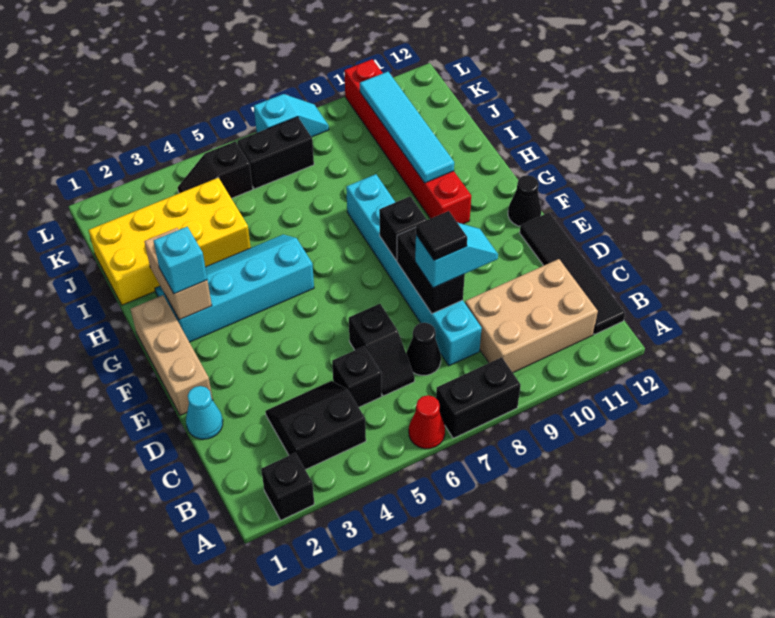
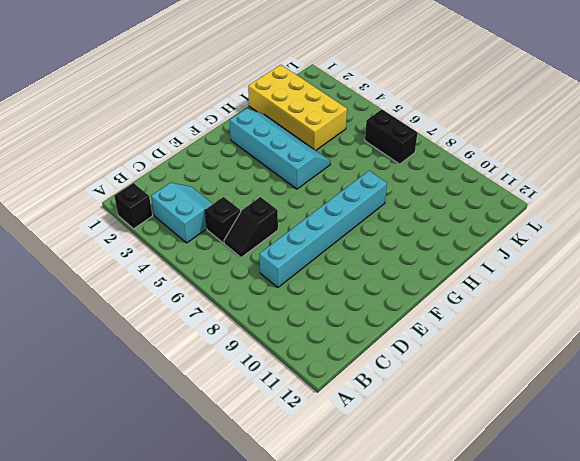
cyan slope B3:C4 level 1 top B -> black slope B3:C4 level 1 top B
none -> red cone A6 level 1
none -> black brick A7:A8 level 1
none -> tan brick B9:C11 level 1

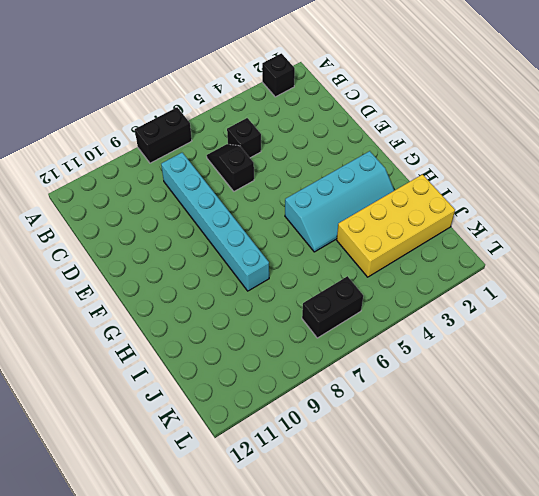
none -> red cone A6 level 1
none -> black slope B3:C4 level 1 top B
none -> tan brick B9:C11 level 1

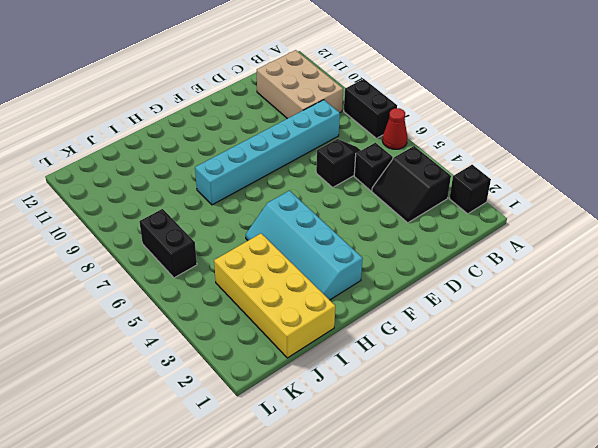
none -> black tile B12:E12 level 1
none -> black cone C7 level 1
none -> cyan cone D1 level 1

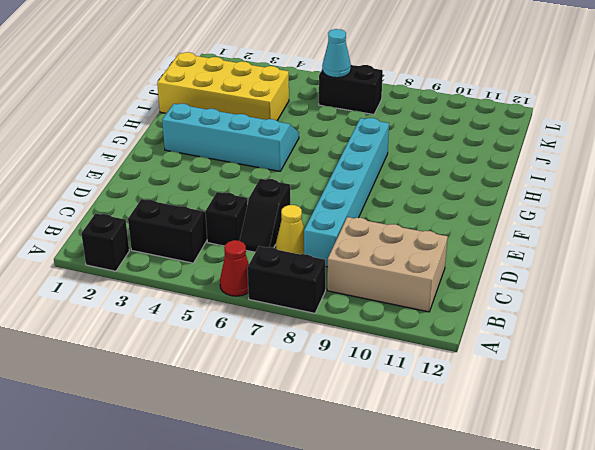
yellow cone C7 level 1 -> black cone C7 level 1
cyan cone K6 level 2 -> cyan cone D1 level 1
none -> black tile B12:E12 level 1
none -> tan brick E1:G1 level 1
none -> black cone F12 level 1

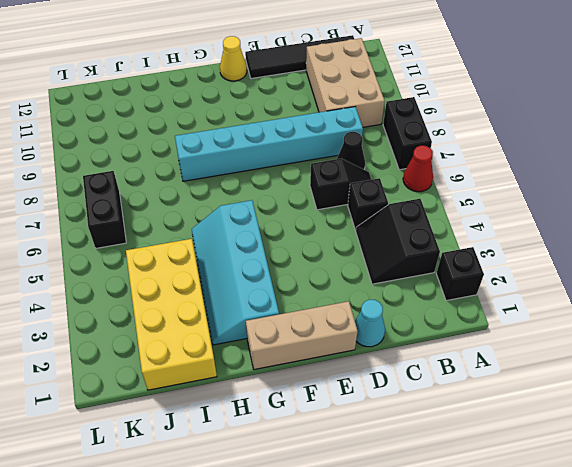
yellow cone F12 level 1 -> black cone F12 level 1
none -> red brick G10:L10 level 1
none -> black slope K4:K5 level 1 top 5
none -> cyan slope L7:L8 level 1 top 7

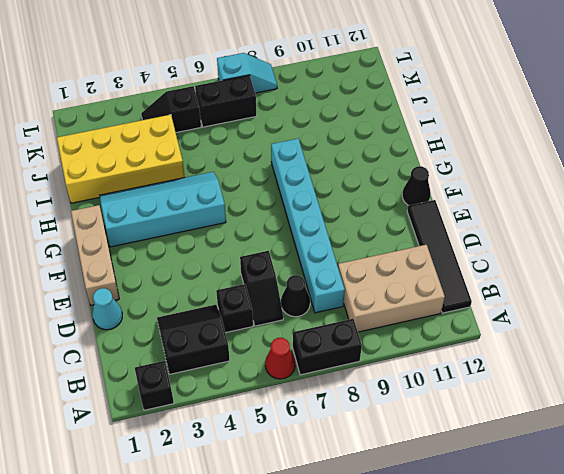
none -> red brick G10:L10 level 1
none -> black brick D8:E8 level 2
none -> black brick F8 level 2

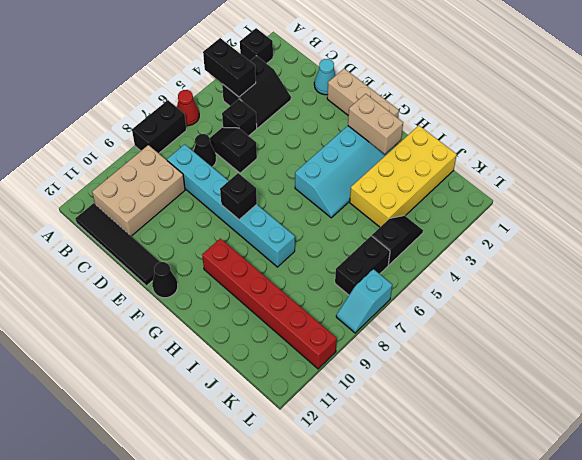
black brick A4:B4 level 2 -> black brick D8:E8 level 2
none -> cyan tile H10:K10 level 2
none -> cyan slope D8:D9 level 3 top 8
none -> cyan brick G2 level 3

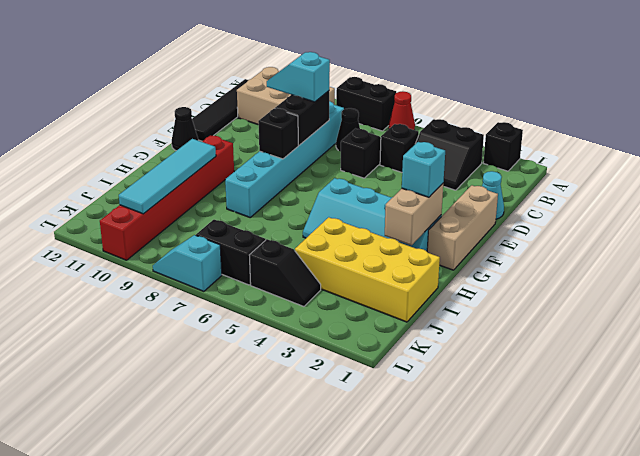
none -> black tile D8 level 4

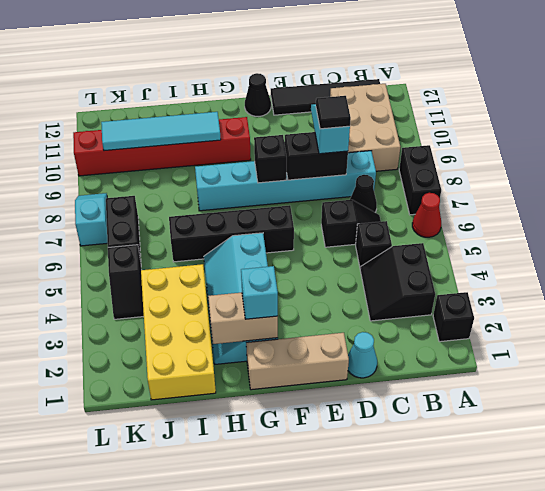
black brick F6:I6 level 1 -> none

